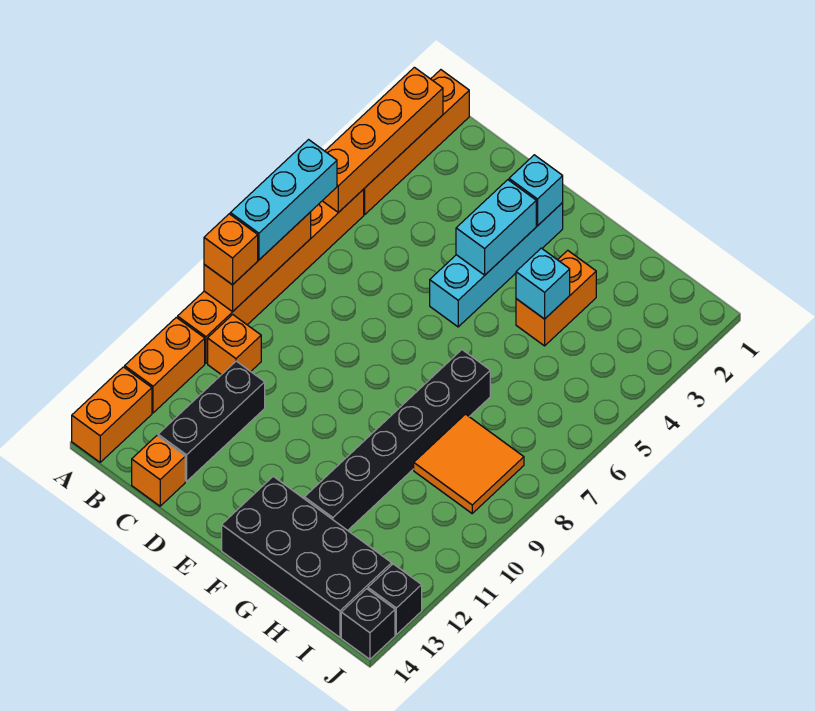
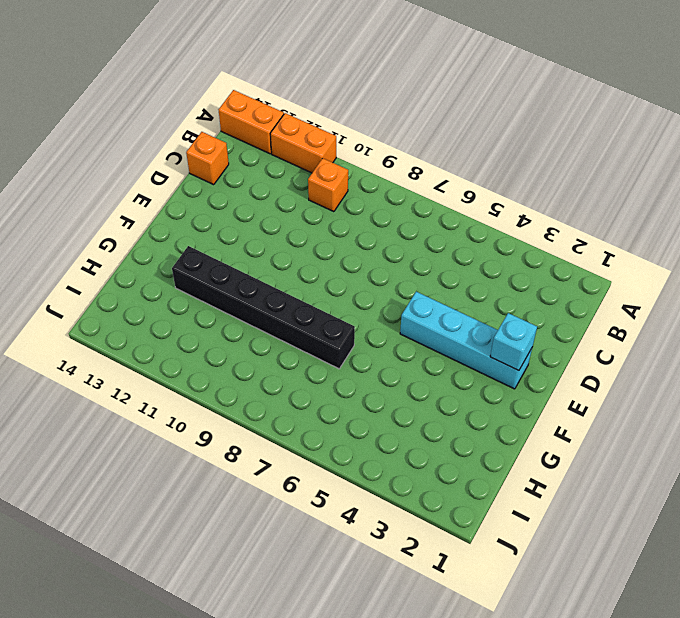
none -> orange brick A1:A4 level 1
none -> orange brick A5:A10 level 1
none -> black brick C11:C13 level 1

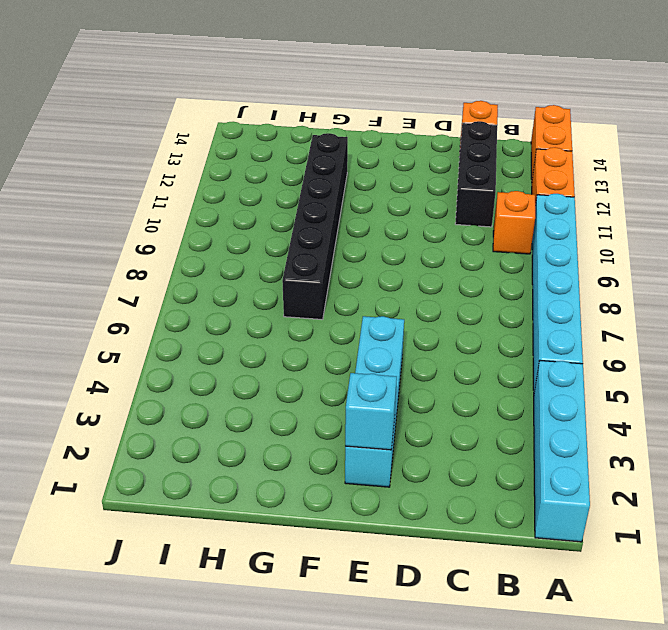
cyan brick A1:A4 level 1 -> orange brick A1:A4 level 1
cyan brick A5:A10 level 1 -> orange brick A5:A10 level 1
none -> black brick F13:I14 level 1
none -> orange brick G3:G4 level 1
none -> orange tile H8:I9 level 1

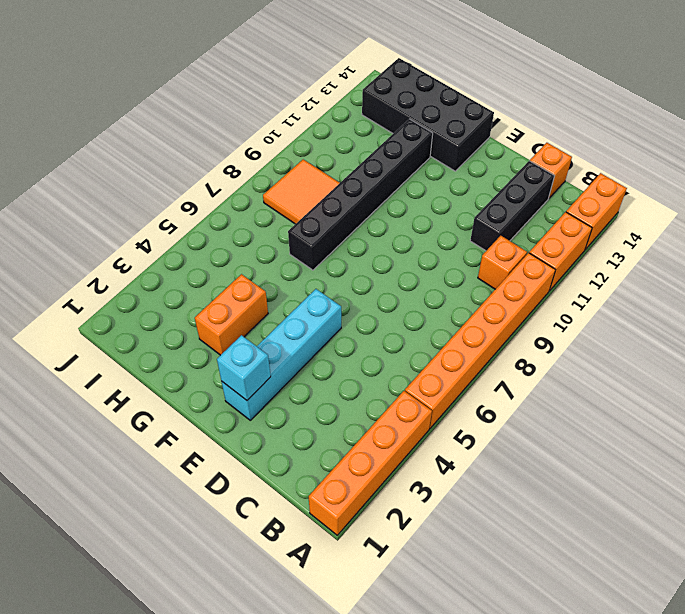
none -> black brick J13 level 1
none -> black brick J14 level 1
none -> orange brick A2:A5 level 2

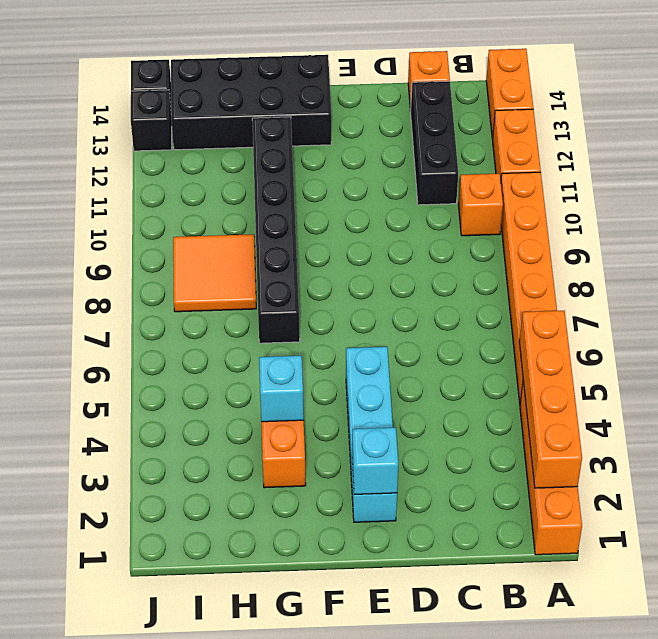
none -> orange brick A7:A9 level 2
none -> cyan brick E3:E4 level 2
none -> cyan brick A6:A8 level 3

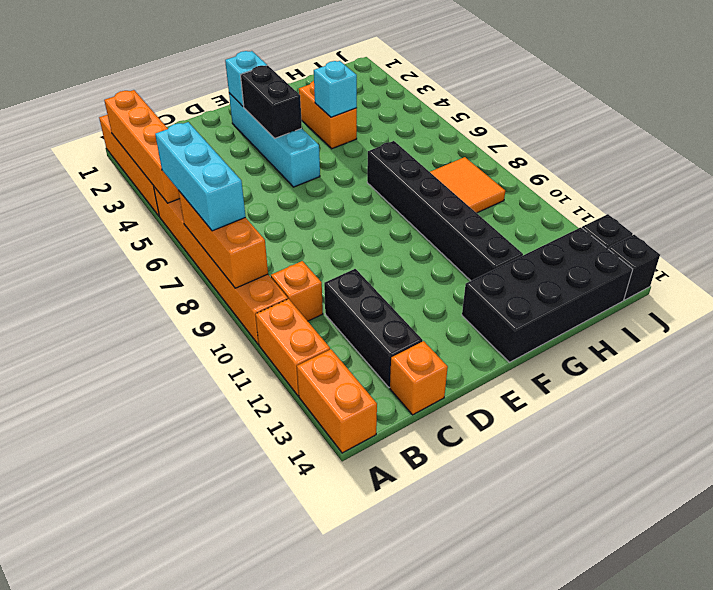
black brick E3:E4 level 2 -> cyan brick E3:E4 level 2
none -> orange brick A9 level 3

